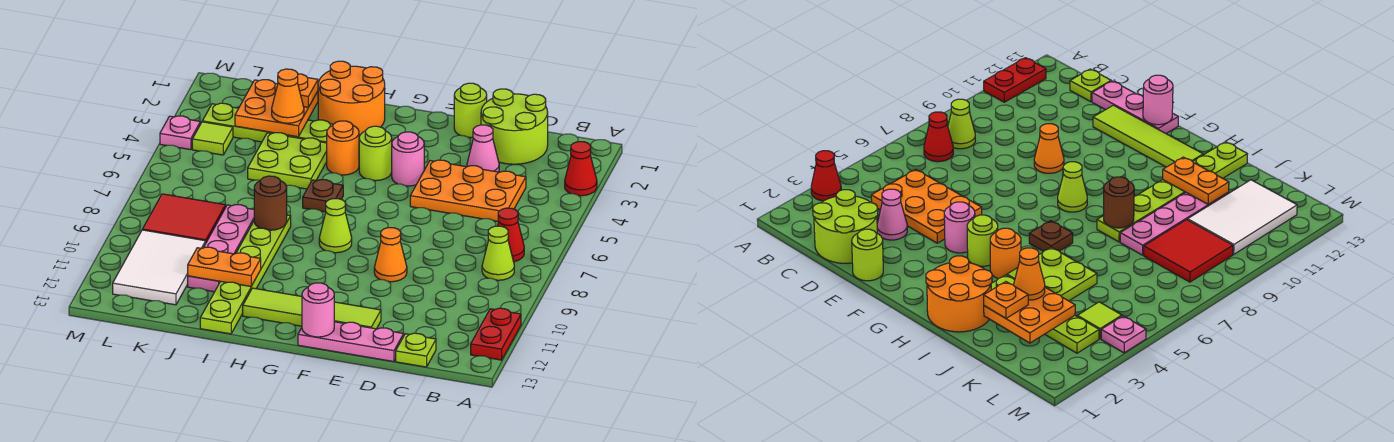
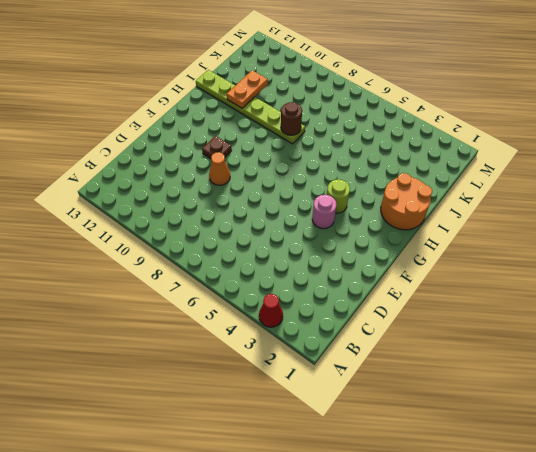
brown plate F10 level 1 -> brown plate H6 level 1
none -> red plate A11:A12 level 1
none -> red cone B7 level 1
none -> lime cone B8 level 1
none -> lime round brick C1:D2 level 1

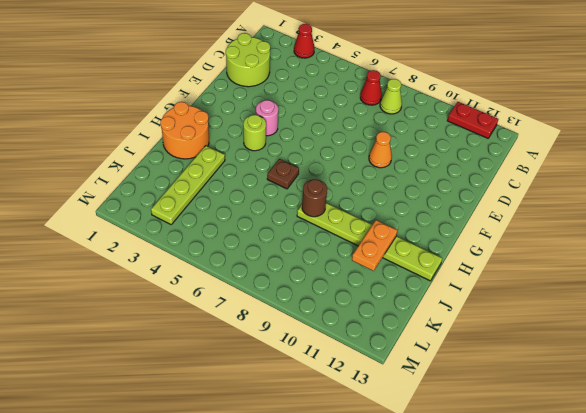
none -> orange plate C4:E5 level 1
none -> lime plate C13 level 1
none -> pink cone D3 level 1
none -> pink plate D13:F13 level 1

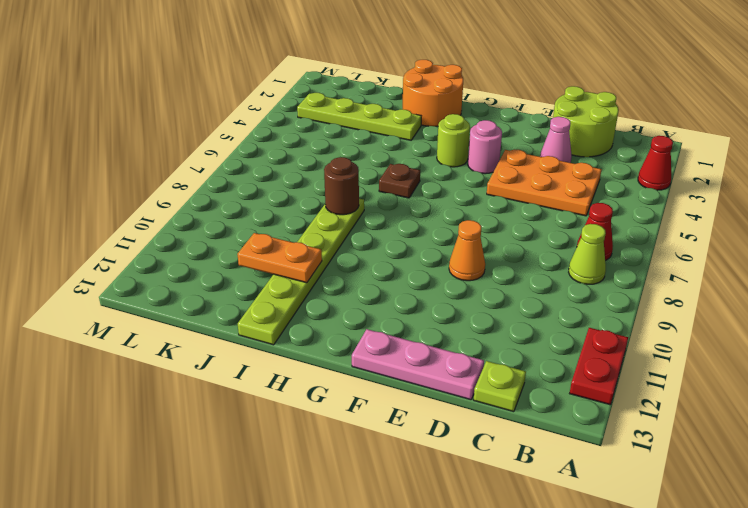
none -> lime round brick E1 level 1
none -> lime tile E12:H12 level 1
none -> lime cone G8 level 1
none -> orange round brick H4 level 1

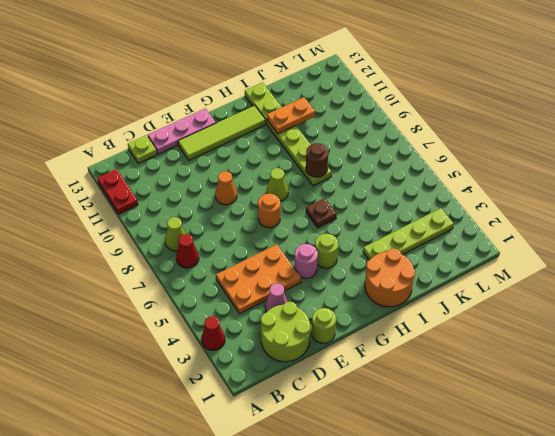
orange round brick F7 level 1 -> orange round brick H4 level 1
none -> lime plate I4:J5 level 1
none -> pink plate J8:J11 level 1
none -> red tile K8:L9 level 1
none -> white tile K10:L12 level 1

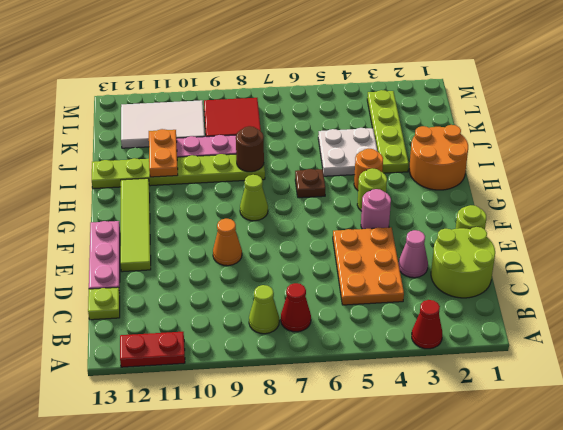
white plate I4:J5 level 1 -> lime plate I4:J5 level 1
none -> lime tile L4 level 1
none -> pink plate M4 level 1
none -> pink round brick F13 level 2
none -> orange plate J2:K3 level 2

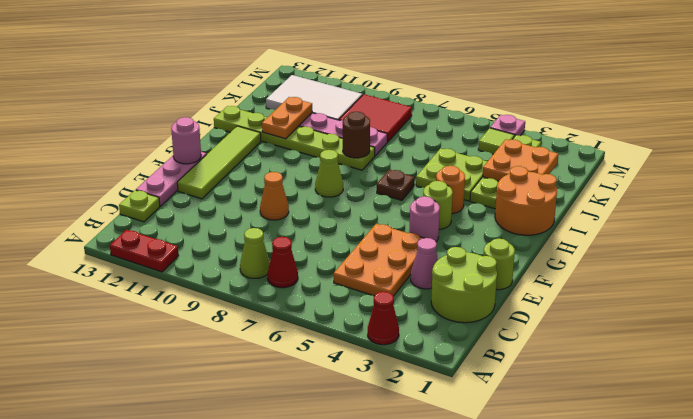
none -> orange plate J2 level 3
none -> orange cone J3 level 3

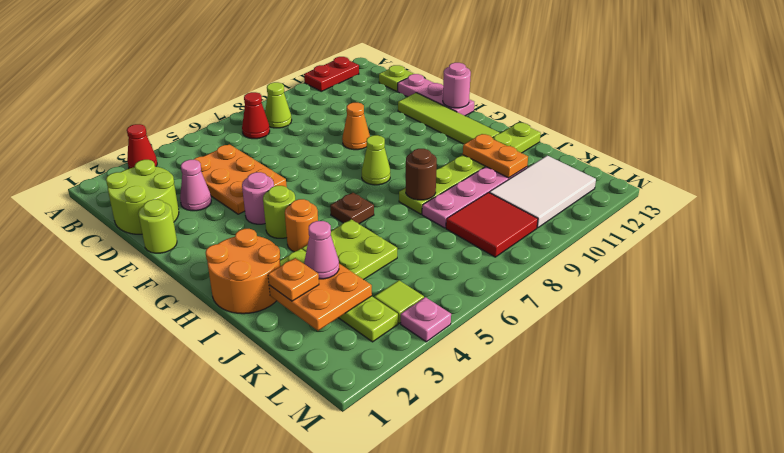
pink cone J3 level 3 -> orange cone J3 level 3

